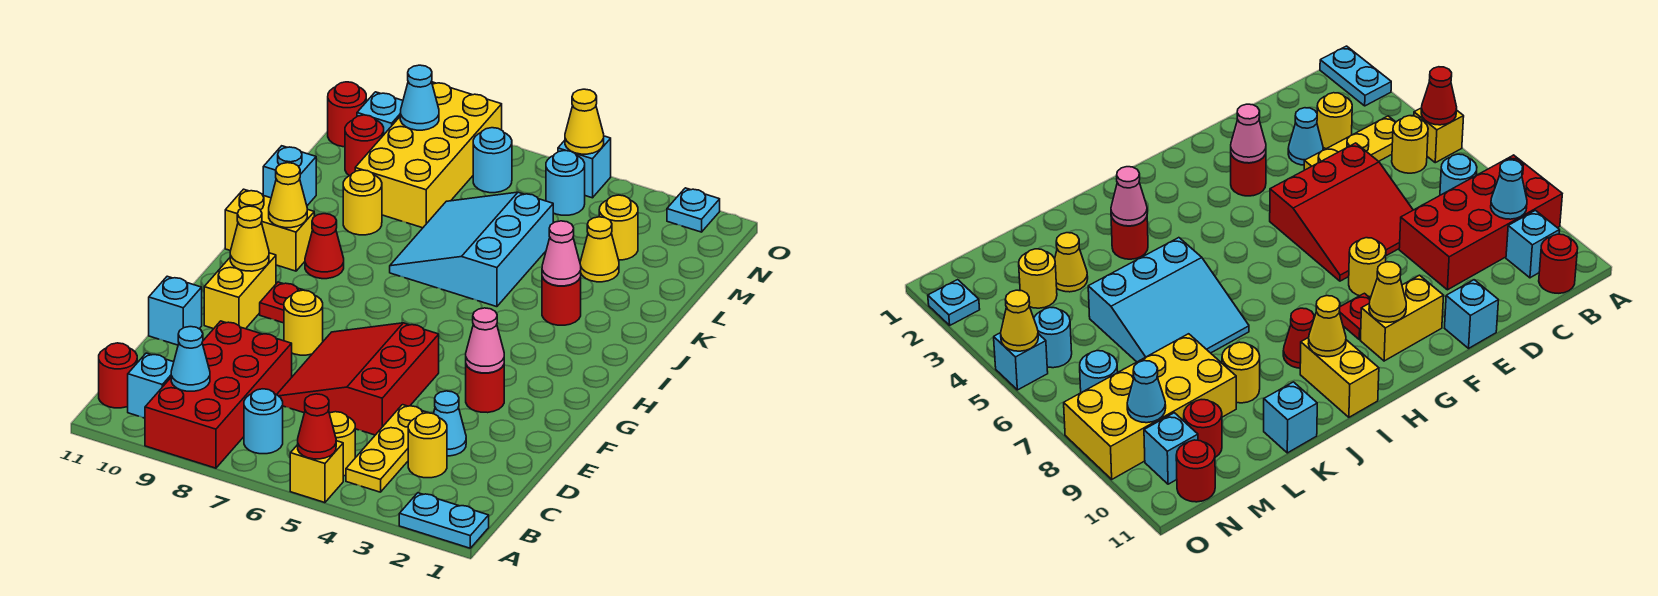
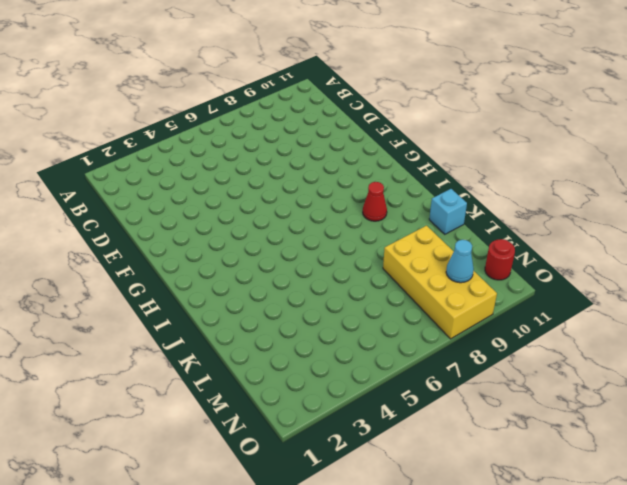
none -> cyan plate A1:A2 level 1
none -> yellow brick A5 level 1
none -> red brick A8:D9 level 1
none -> yellow plate B4:D4 level 1

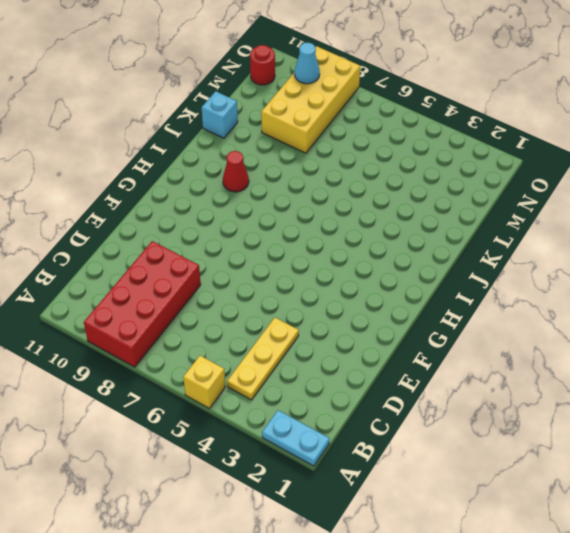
none -> yellow round brick B5 level 1
none -> cyan round brick B7 level 1
none -> cyan brick B10 level 1
none -> red round brick B11 level 1

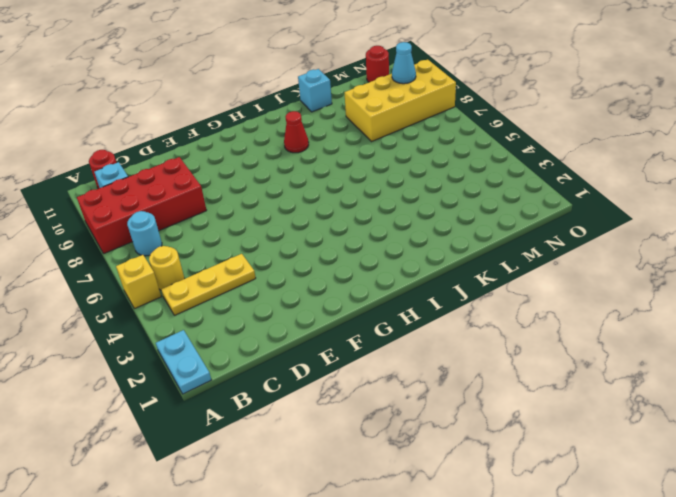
none -> yellow round brick C3 level 1
none -> cyan cone D3 level 1
none -> red slope D5:F7 level 1 top 5
none -> cyan brick E11 level 1

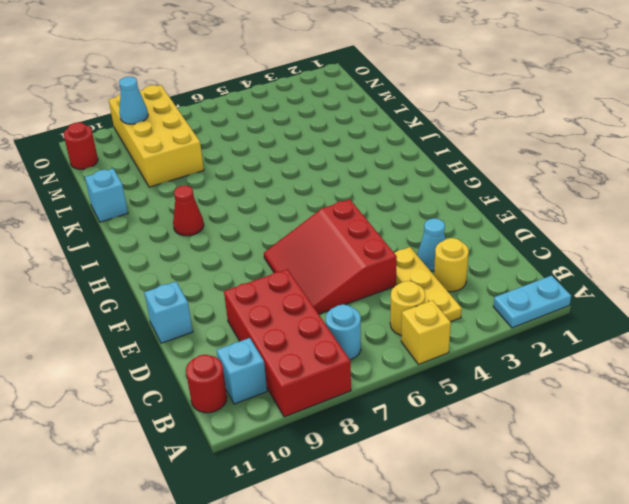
none -> red round brick F3 level 1
none -> yellow round brick F8 level 1
none -> yellow brick F10:G10 level 1
none -> red plate G9 level 1

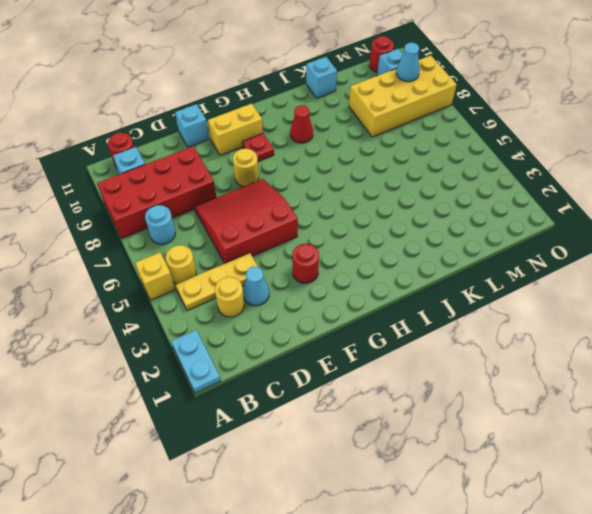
none -> yellow brick I10:I11 level 1
none -> red round brick J3 level 1
none -> cyan slope J5:L7 level 1 top 5
none -> yellow round brick K9 level 1

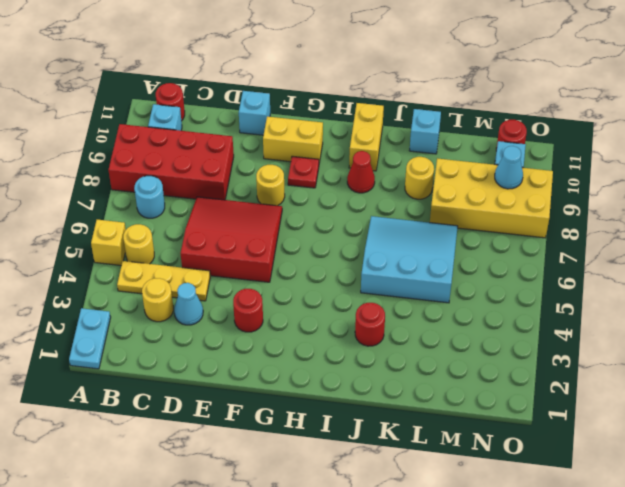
none -> yellow cone L3 level 1
none -> yellow round brick M3 level 1
none -> red round brick M10 level 1
none -> cyan round brick N5 level 1

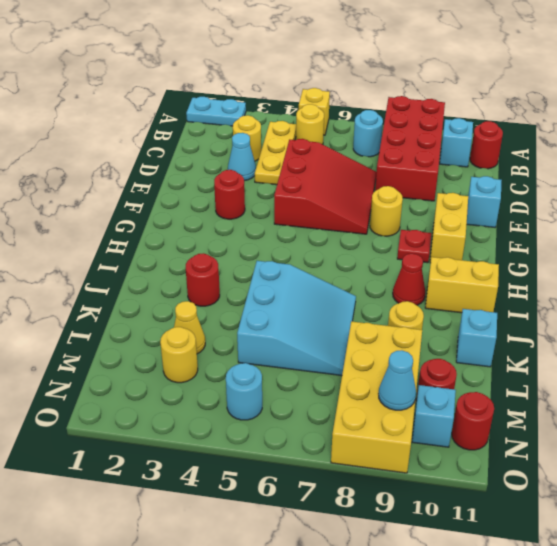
none -> cyan round brick N7 level 1
none -> cyan plate O2 level 1
none -> cyan brick O5 level 1
none -> red cone A5 level 2

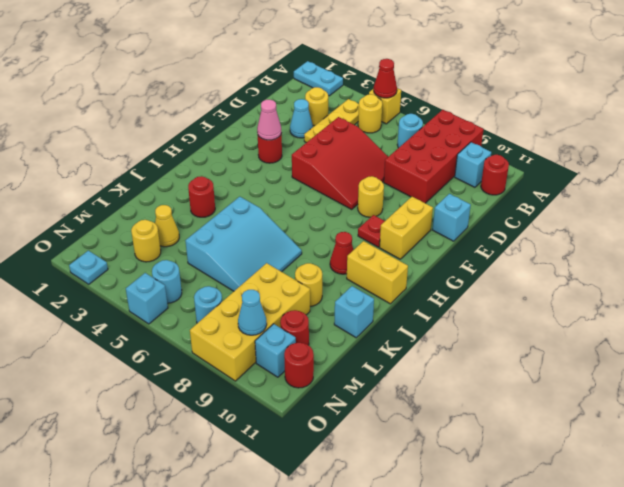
none -> cyan cone B9 level 2
none -> yellow cone G10 level 2
none -> yellow cone I10 level 2
none -> pink cone J3 level 2

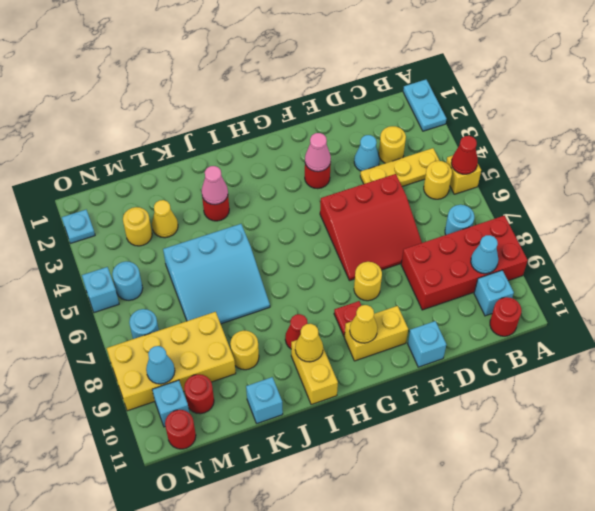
none -> yellow cone O5 level 2

